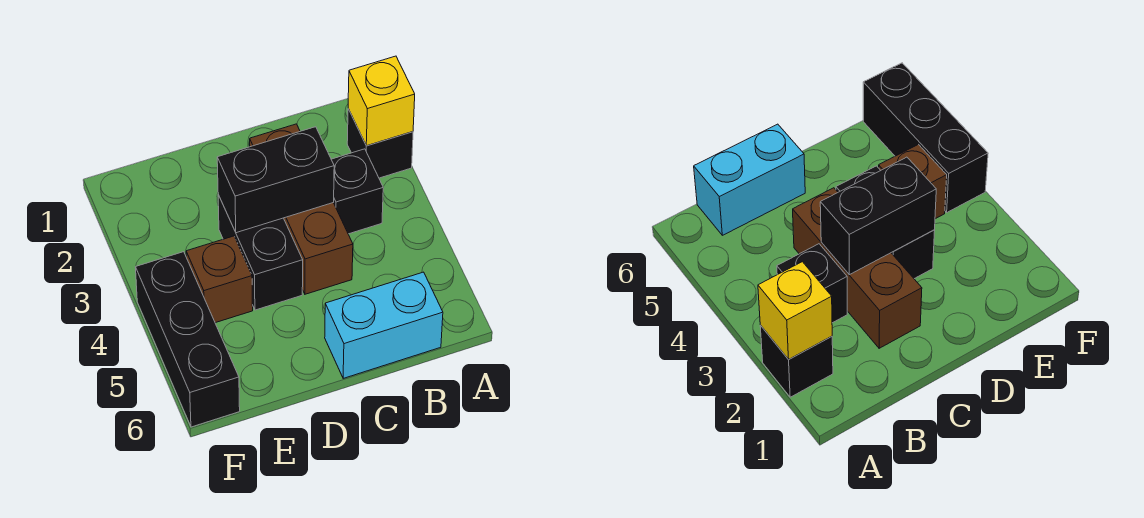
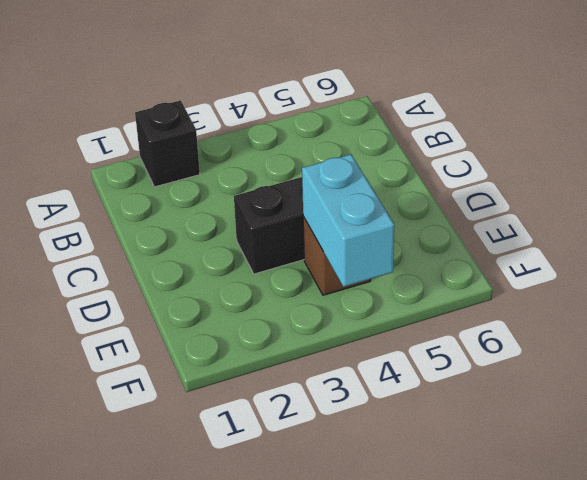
cyan brick E4:F4 level 2 -> cyan brick B6:C6 level 1
none -> black brick B3 level 1
none -> brown brick C2:C4 level 1

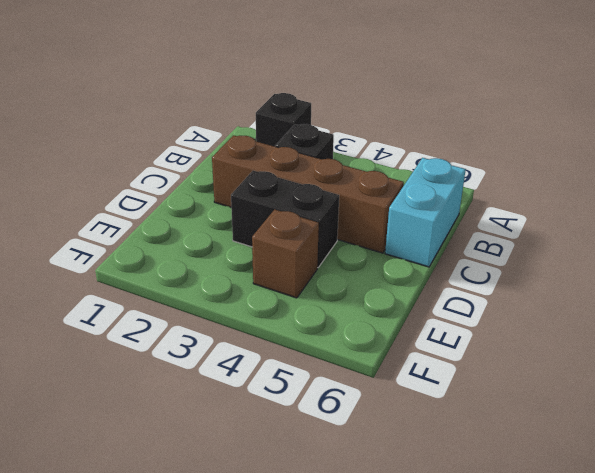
brown brick C2:C5 level 1 -> brown brick C2:C4 level 1
none -> black brick F4:F6 level 1
none -> yellow brick A2 level 2

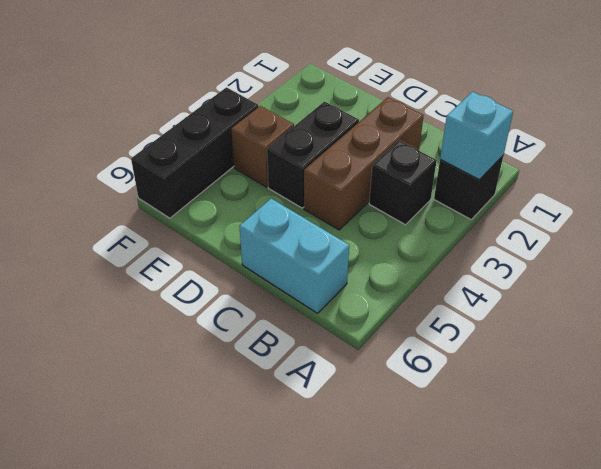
cyan brick A2 level 2 -> yellow brick A2 level 2
none -> black brick C3:D3 level 2

